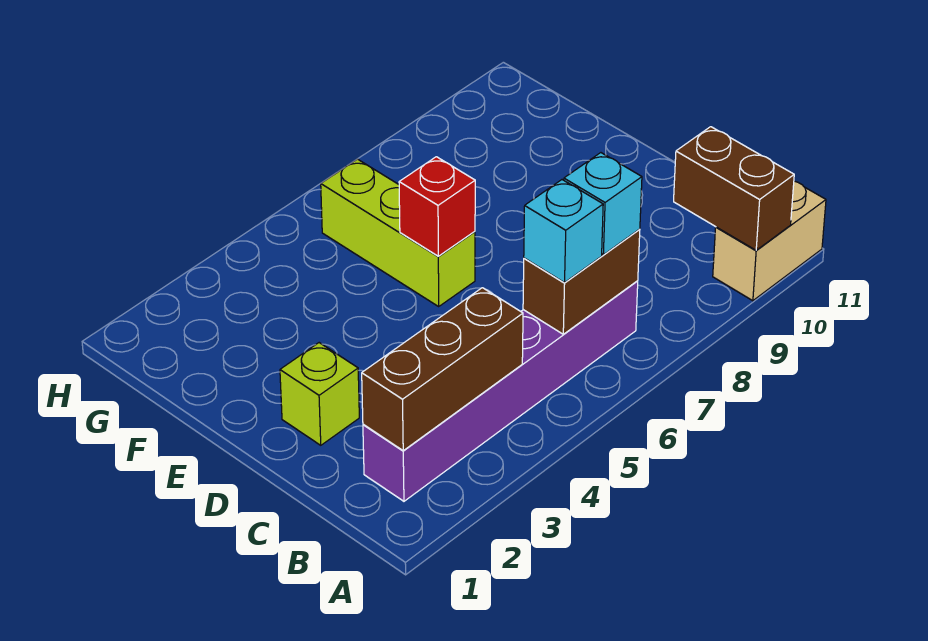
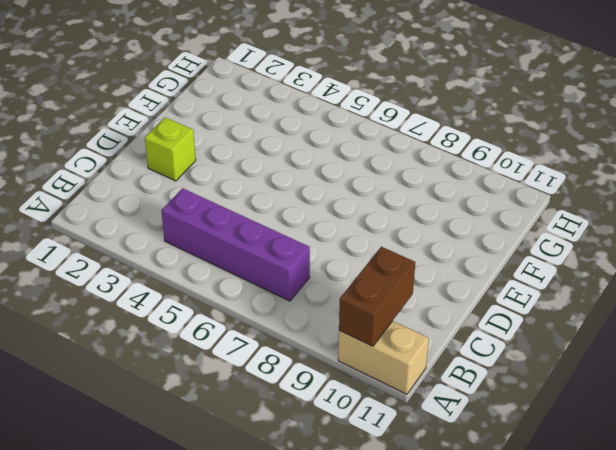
purple brick B4:B7 level 1 -> purple brick B2:B7 level 1
none -> lime brick E6:G6 level 1
none -> brown brick B2:B4 level 2

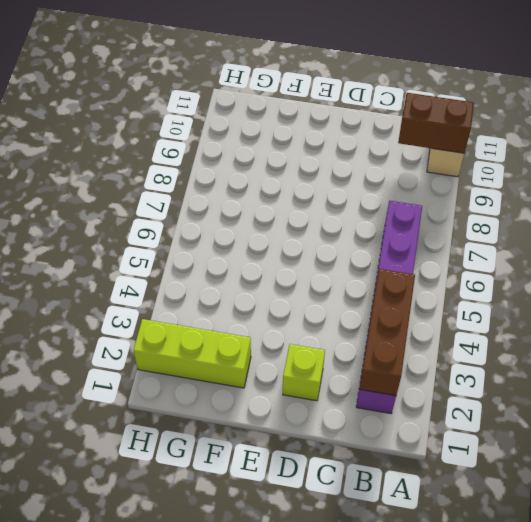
lime brick F2:H2 level 1 -> lime brick E6:G6 level 1
none -> brown brick B6:B7 level 2
none -> red brick E6 level 2

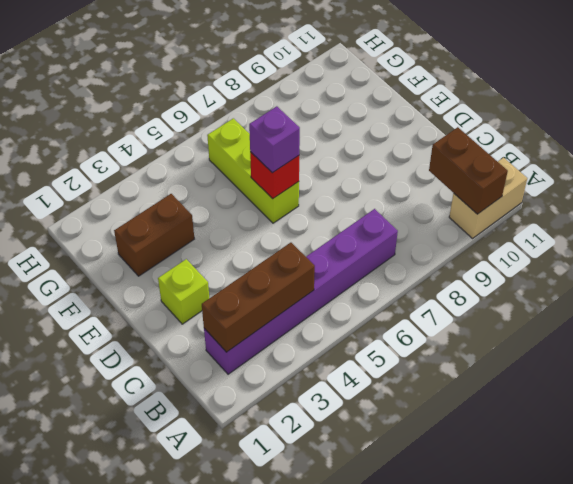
purple brick E6 level 3 -> none
brown brick F2:F3 level 1 -> brown brick B6:B7 level 2
none -> cyan brick B6 level 3
none -> cyan brick B7 level 3

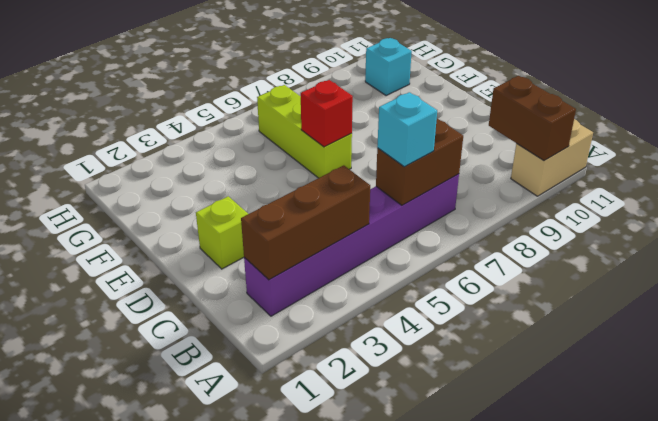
cyan brick G10 level 1 -> cyan brick B7 level 3

